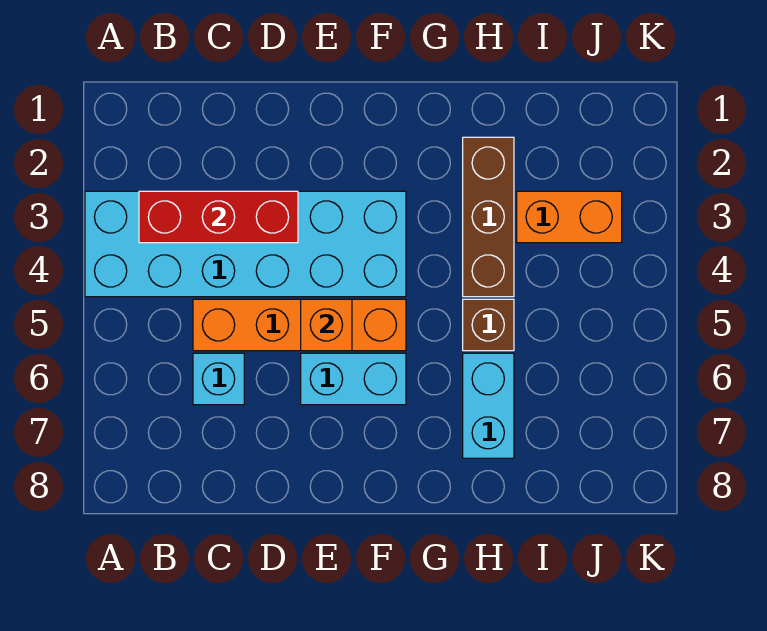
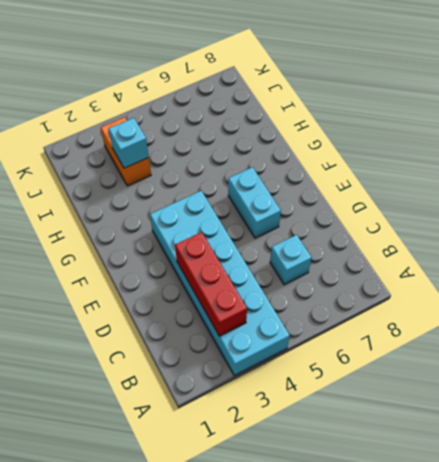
cyan brick I3 level 2 -> none
none -> orange brick C5:F5 level 1
none -> brown brick H2:H4 level 1

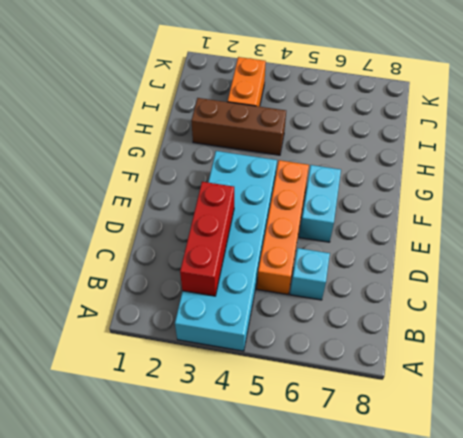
none -> brown brick H5 level 1
none -> cyan brick H6:H7 level 1

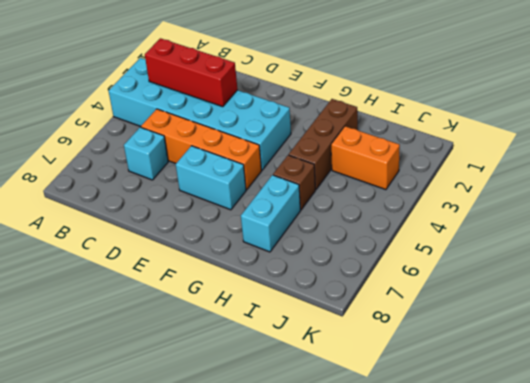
none -> orange brick E5 level 2

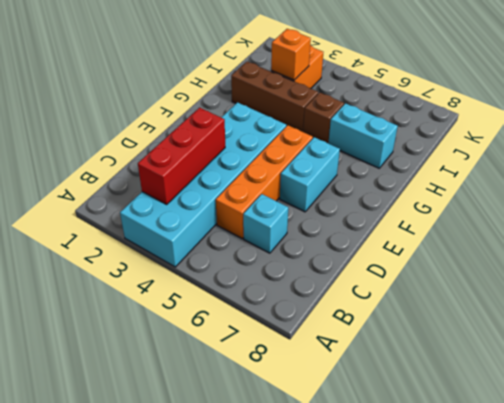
orange brick I3 level 2 -> orange brick E5 level 2

